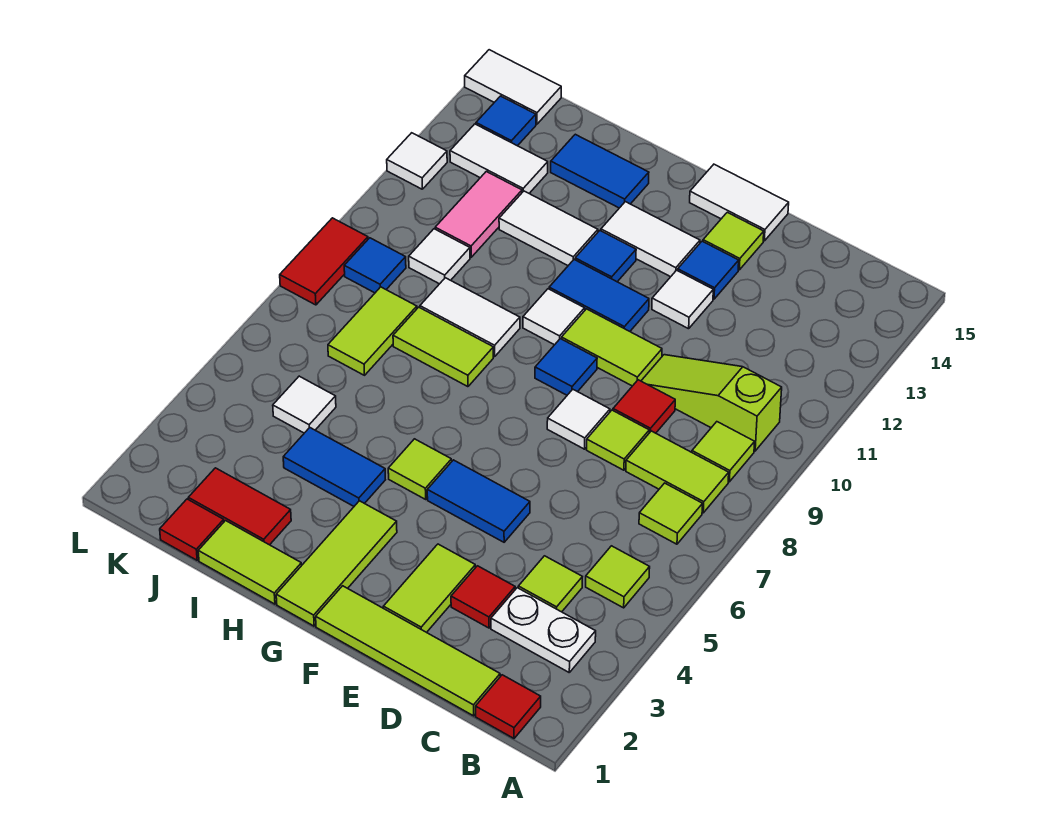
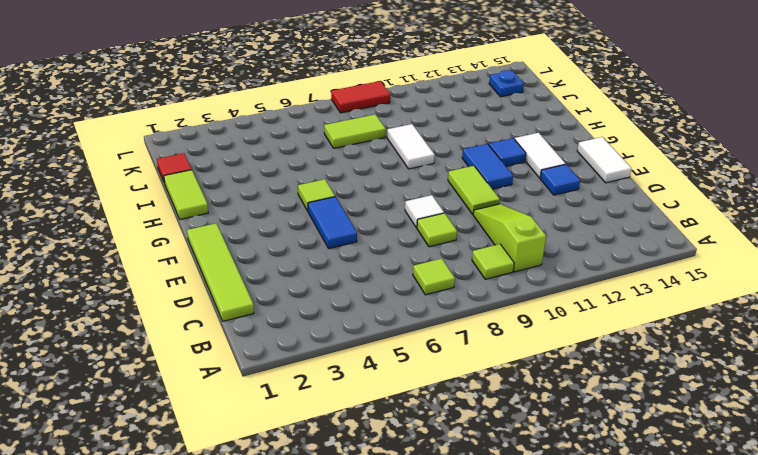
blue plate K14 level 1 -> blue tile K14 level 1
none -> red tile B1 level 1
none -> white plate B3:C3 level 1
none -> lime tile B5 level 1
none -> lime tile B8:C8 level 1

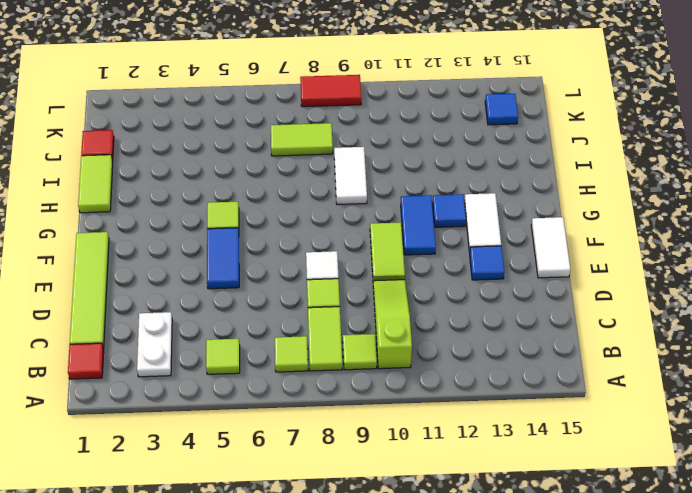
none -> lime tile C4 level 1
none -> red tile D3 level 1
none -> red tile D9 level 1
none -> lime tile E2:E3 level 1

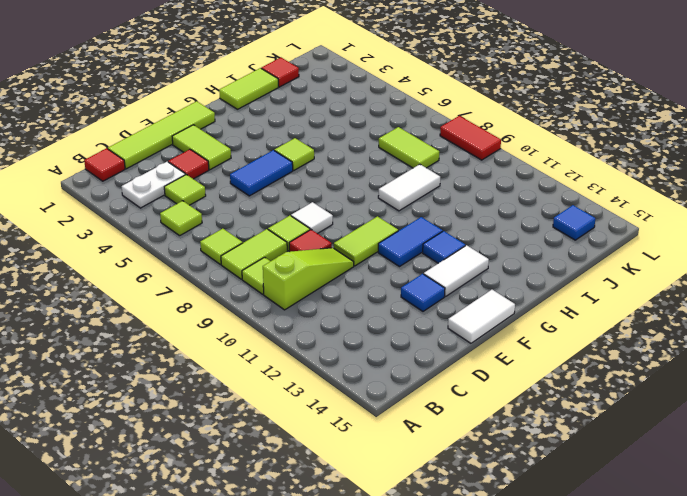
none -> white tile E12 level 1
none -> lime tile E14 level 1
none -> blue tile F9 level 1
none -> lime tile G1:G3 level 1

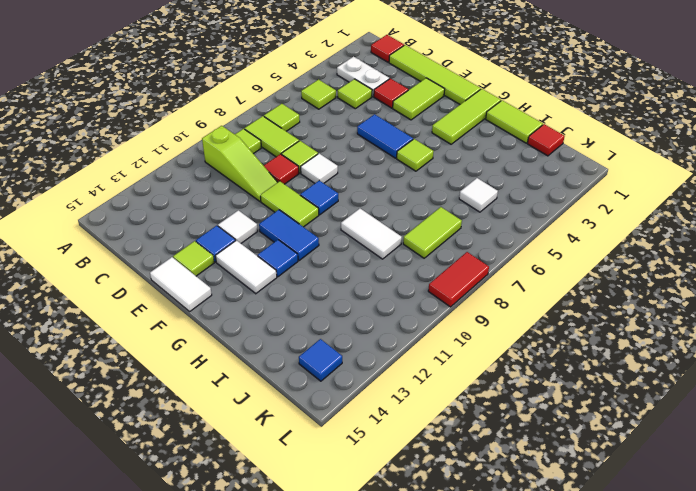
none -> white tile G10 level 1
none -> blue tile H4:I4 level 1
none -> lime tile H8:I8 level 1
none -> white tile H12:I12 level 1

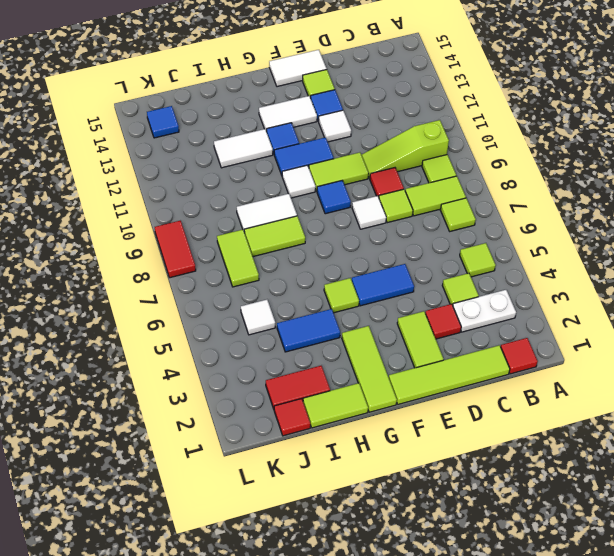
none -> blue tile H14:I14 level 1
none -> white tile J10 level 1
none -> pink tile J11:J12 level 1
none -> white tile J13:K13 level 1

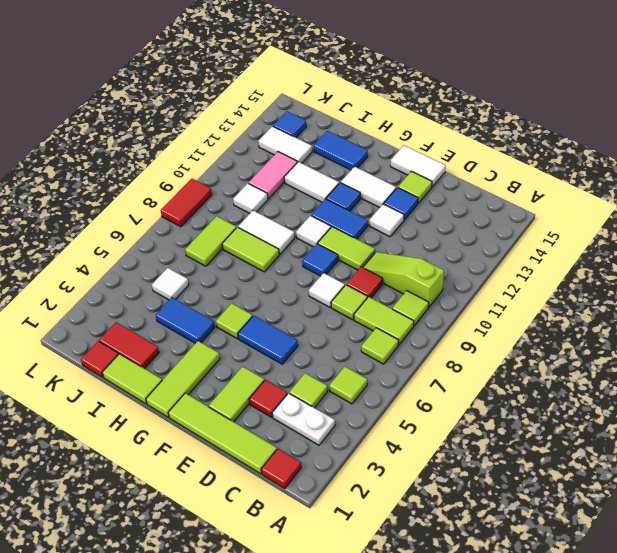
none -> blue tile K9 level 1
none -> white tile K15:L15 level 1
none -> white tile L12 level 1

